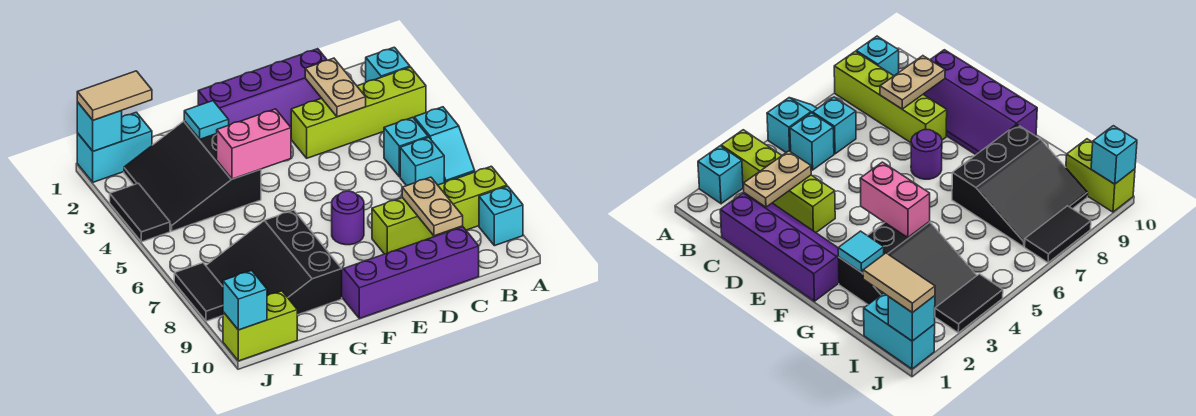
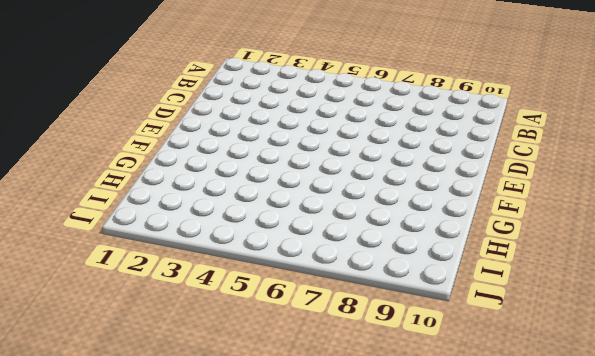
none -> cyan brick A2 level 1
none -> lime brick A3:D3 level 1
none -> cyan slope A5:A6 level 1 top 5

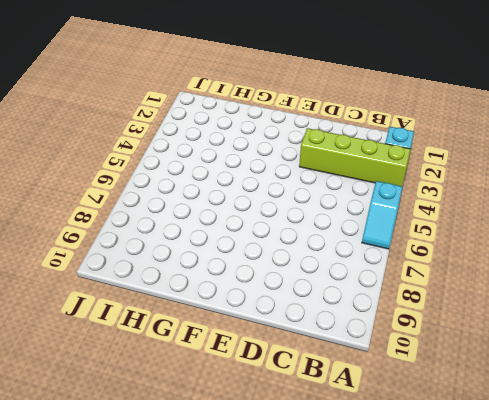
none -> lime brick A8:D8 level 1
none -> cyan brick A9 level 1
none -> cyan brick B5 level 1

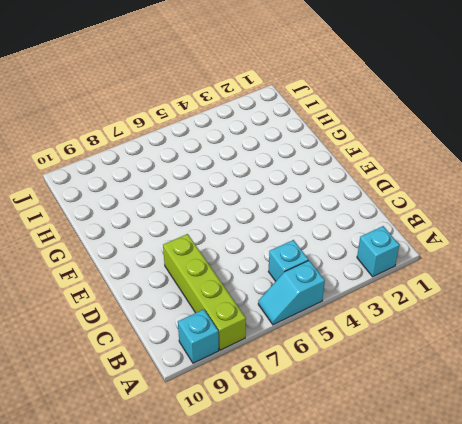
none -> lime brick A3:D3 level 1
none -> cyan brick B6 level 1
none -> purple slope C1:F2 level 1 top 1

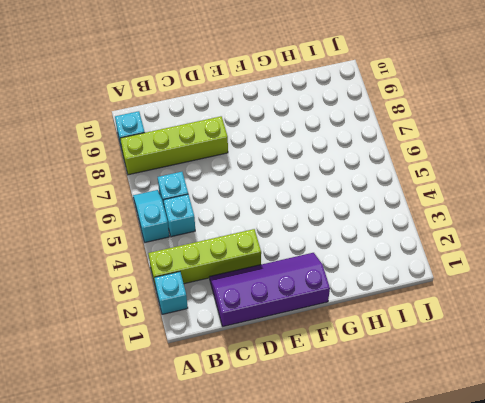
none -> purple slope C9:F10 level 1 top 10
none -> purple round brick E7 level 1
none -> black slope G2:I4 level 1 top G

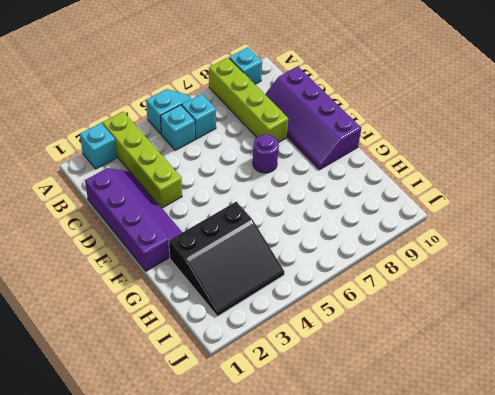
none -> black slope G7:I9 level 1 top G
none -> cyan brick I1:J1 level 1
none -> lime brick I10:J10 level 1

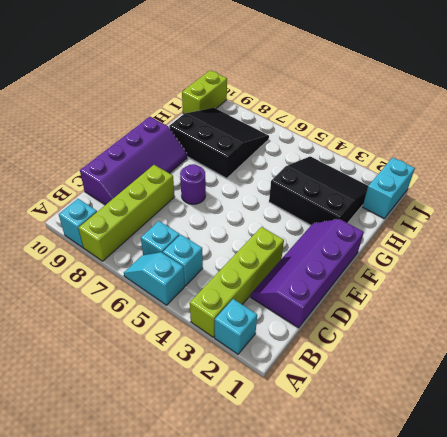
none -> black tile J3:J4 level 1
none -> black tile J7:J8 level 1
none -> tan plate C2:C3 level 2

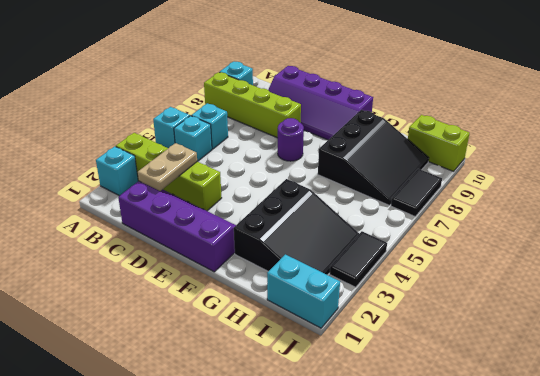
none -> tan plate C8:C9 level 2
none -> pink brick F4:G4 level 2
none -> cyan tile G2 level 2

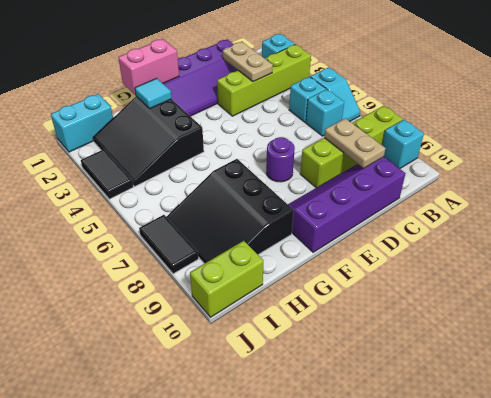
pink brick F1:G1 level 2 -> pink brick F4:G4 level 2
none -> cyan brick J1 level 2
none -> cyan brick J10 level 2
none -> tan tile I1:J1 level 3

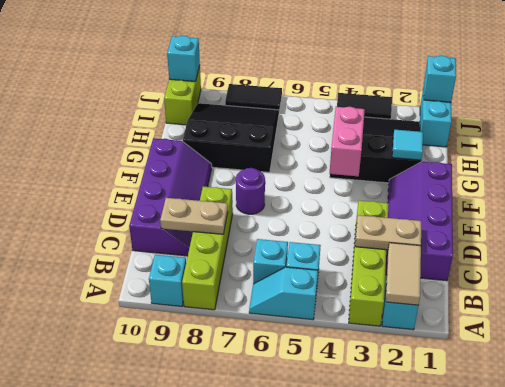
tan tile A2:B2 level 2 -> tan tile I1:J1 level 3

